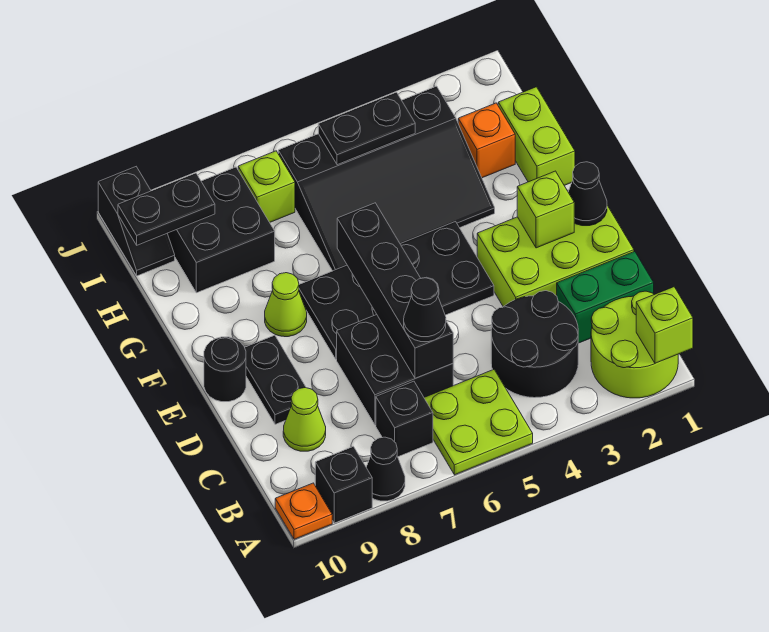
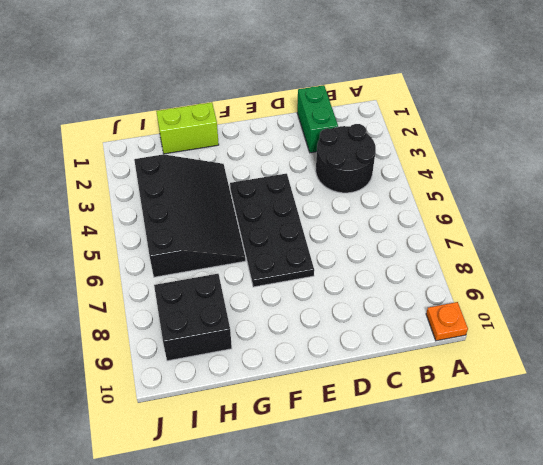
none -> lime round brick A1:B2 level 1
none -> lime plate A5:B6 level 1
none -> black cone A8 level 1

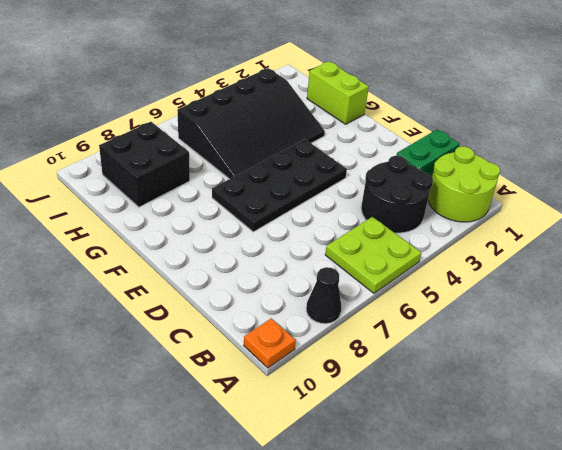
none -> black brick A9 level 1
none -> black brick B7 level 1
none -> black brick C6:D7 level 1

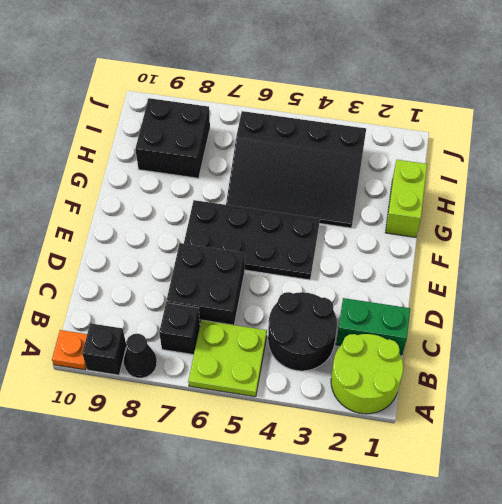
none -> lime cone C9 level 1
none -> lime brick D1:E3 level 1
none -> black plate D9:E9 level 1

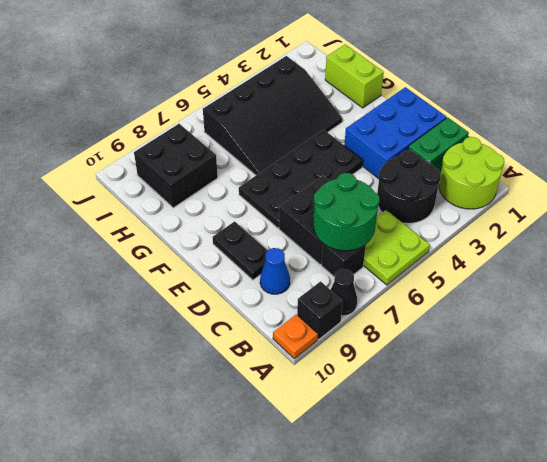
green round brick B6:C7 level 2 -> black brick C6:F6 level 2
blue cone C9 level 1 -> lime cone C9 level 1
blue brick D1:E3 level 1 -> lime brick D1:E3 level 1
none -> black round brick E10 level 1
none -> lime cone F8 level 1
none -> orange brick H2 level 1

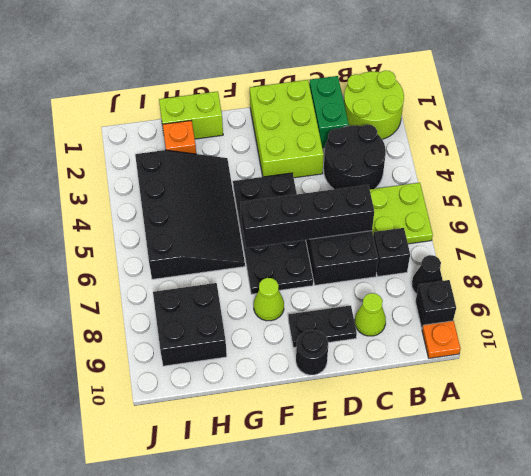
none -> lime brick I7 level 1
none -> black slope I10:J10 level 1 top J
none -> lime brick A1 level 2

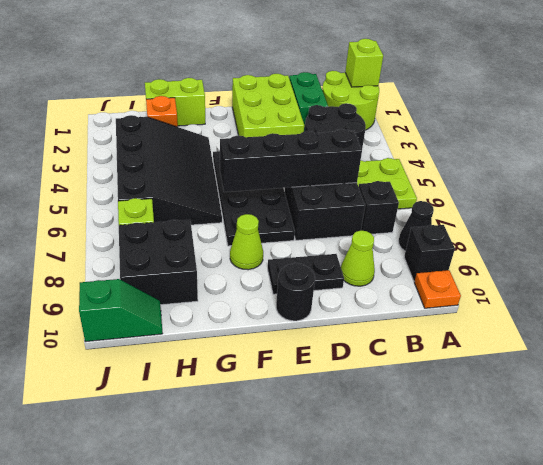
green slope I10:J10 level 1 top J -> black slope I10:J10 level 1 top J
none -> black cone E1 level 2
none -> lime brick E2 level 2
none -> black plate I4:I5 level 2

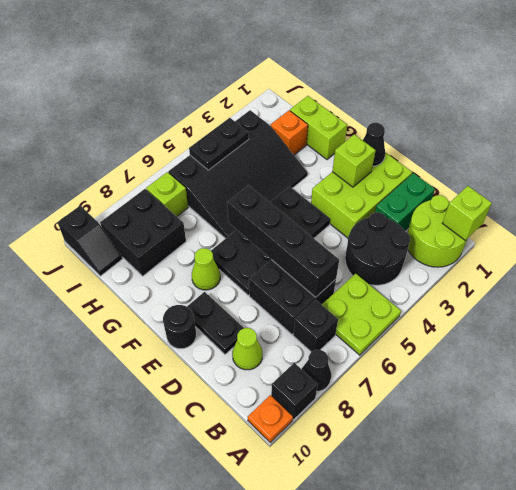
none -> black plate I9:I10 level 2
none -> black cone C6 level 3

